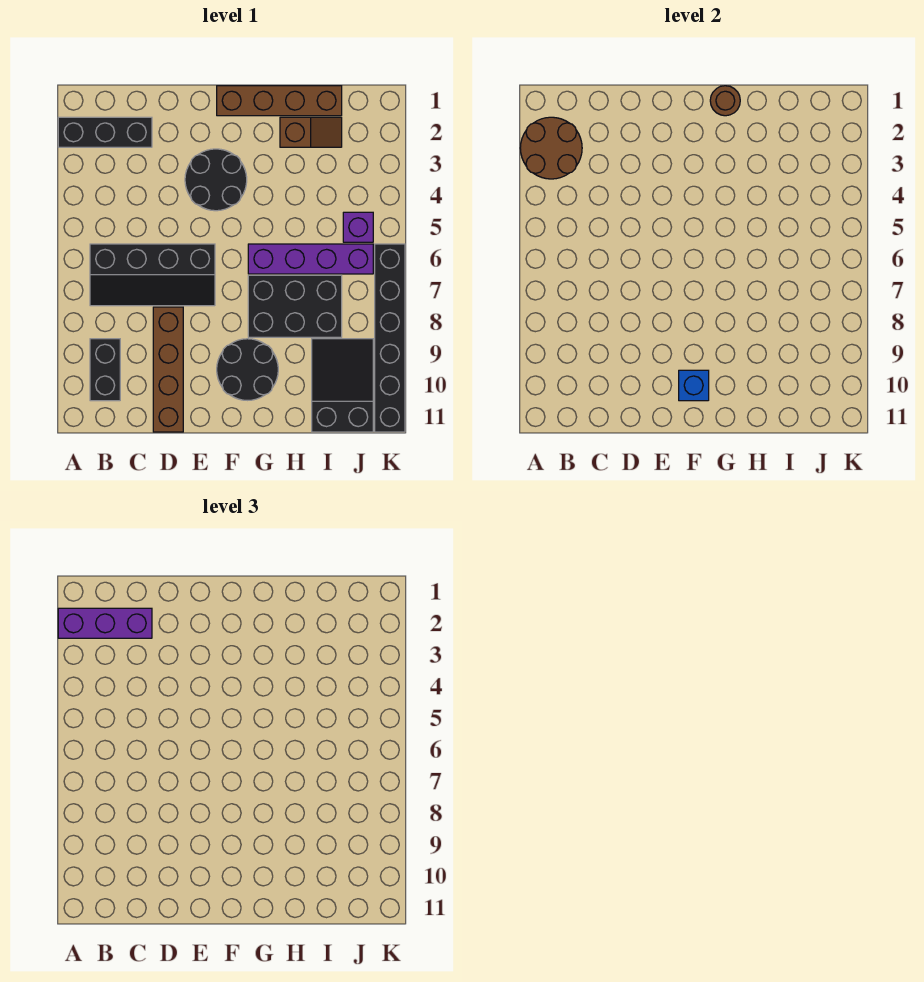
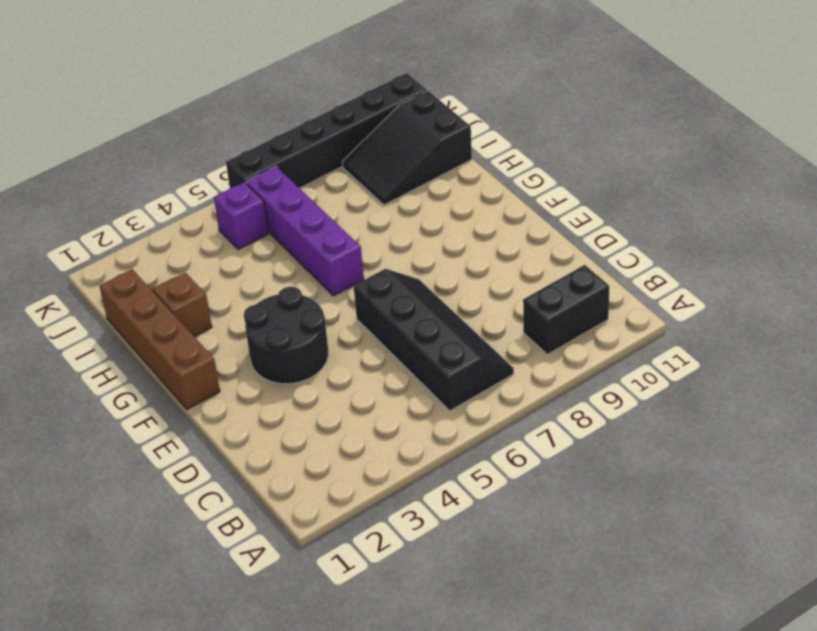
none -> black brick A2:C2 level 1
none -> brown brick D8:D11 level 1
none -> black round brick F9:G10 level 1

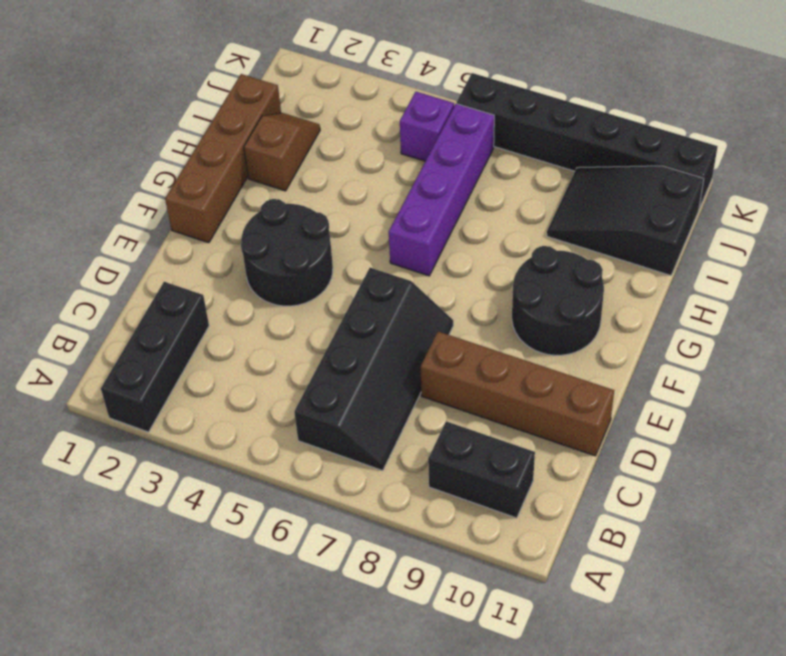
none -> black brick G7:I8 level 1
none -> brown round brick A2:B3 level 2
none -> blue brick F10 level 2

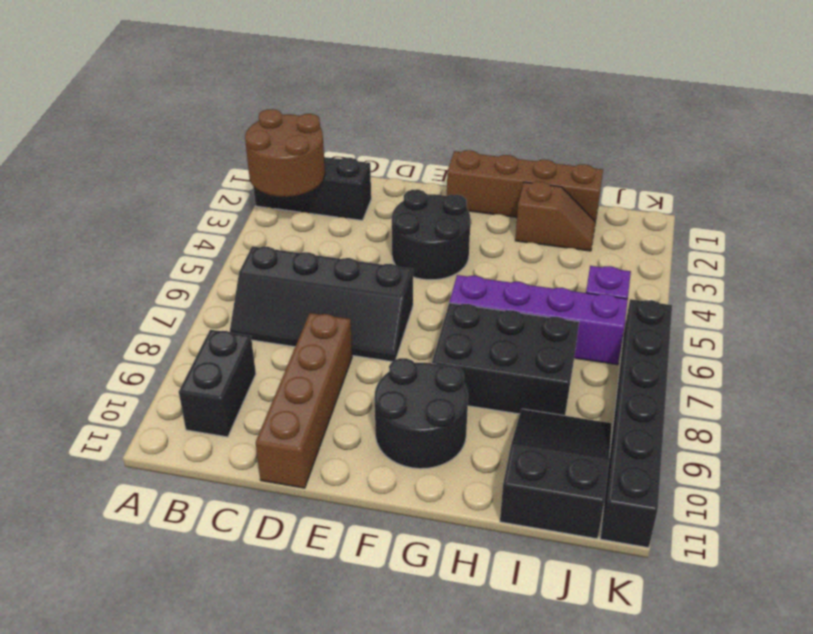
none -> blue brick F10 level 2
none -> brown round brick G1 level 2
none -> purple brick A2:C2 level 3

